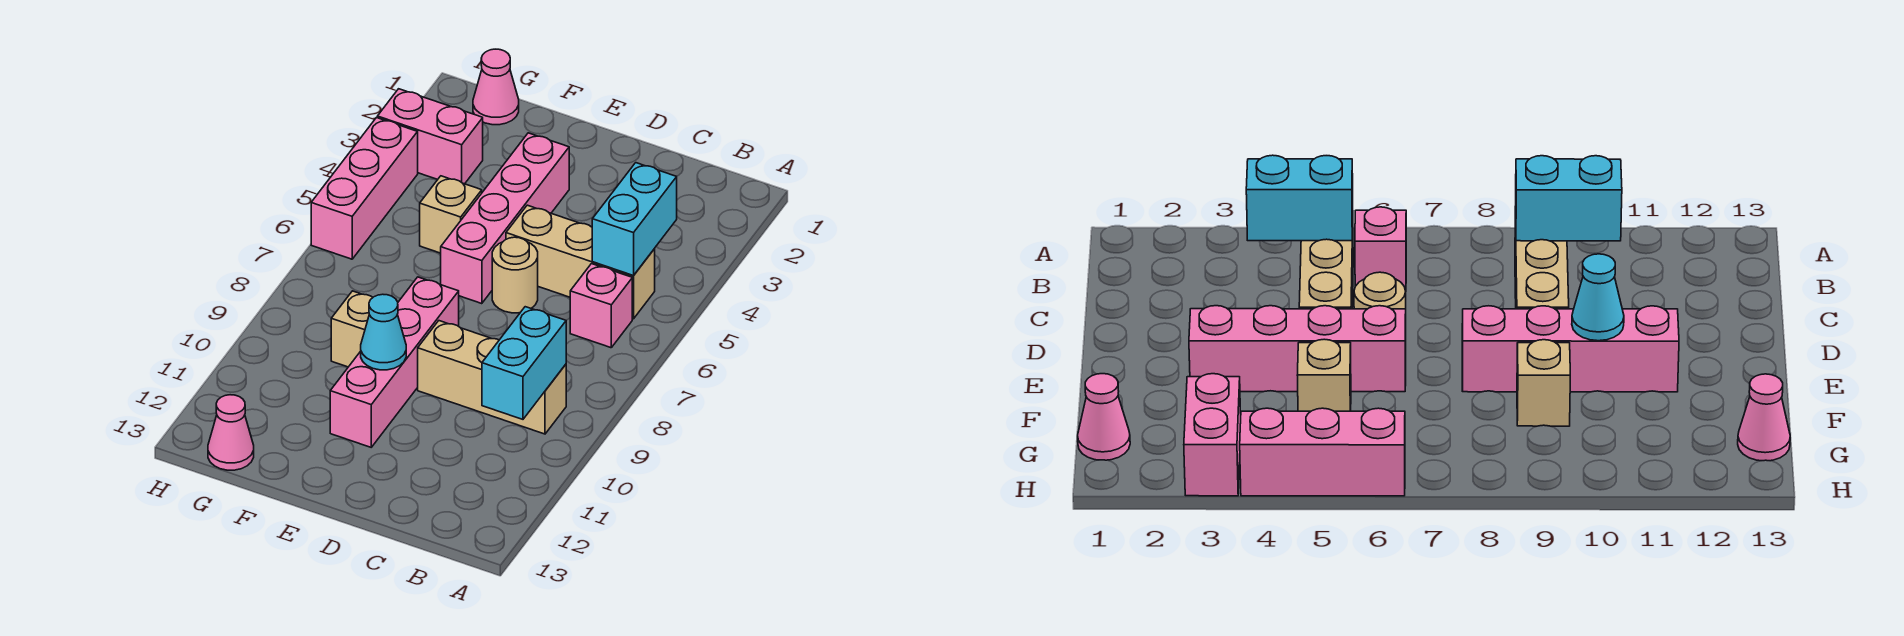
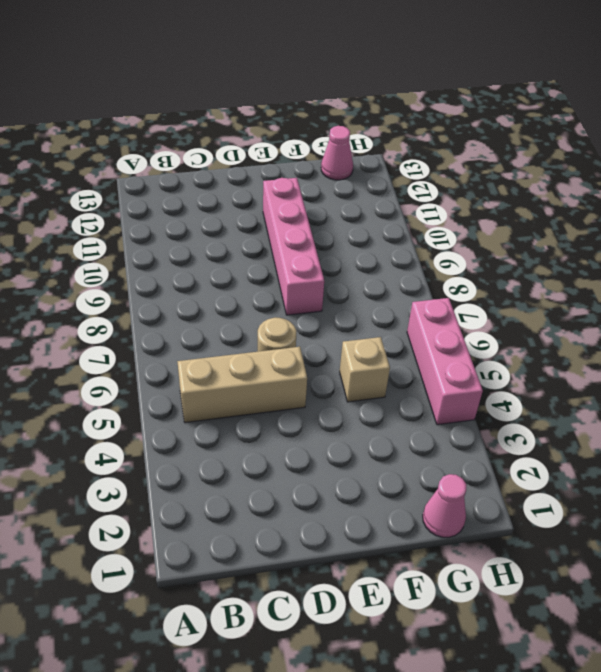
none -> pink brick B6 level 1
none -> tan brick B9:D9 level 1
none -> pink brick E3:E6 level 1

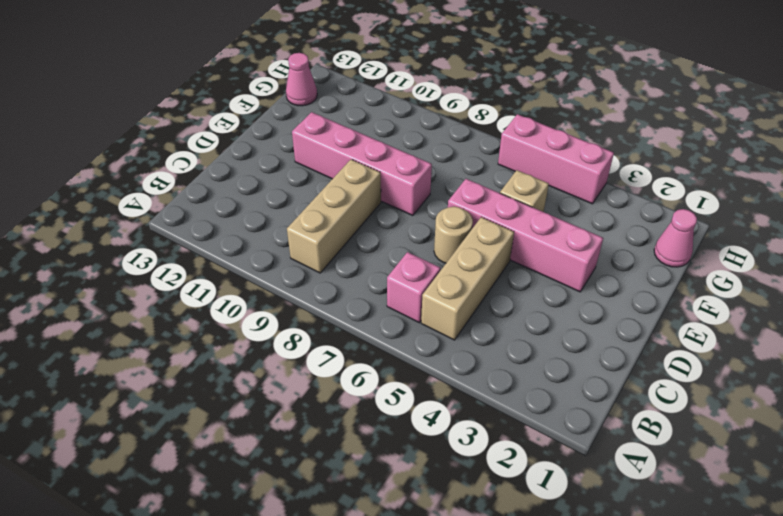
none -> tan brick F9 level 1
none -> pink brick G3:H3 level 1
none -> cyan brick B4:B5 level 2

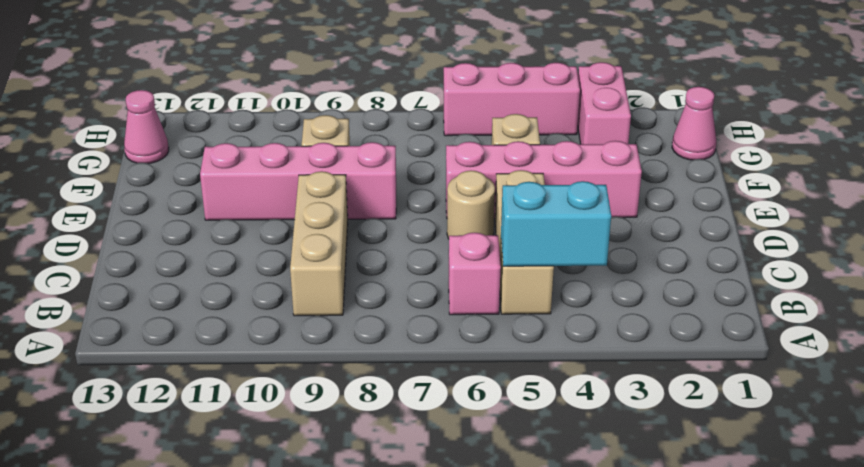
none -> cyan brick B9:B10 level 2
none -> cyan cone E10 level 2

